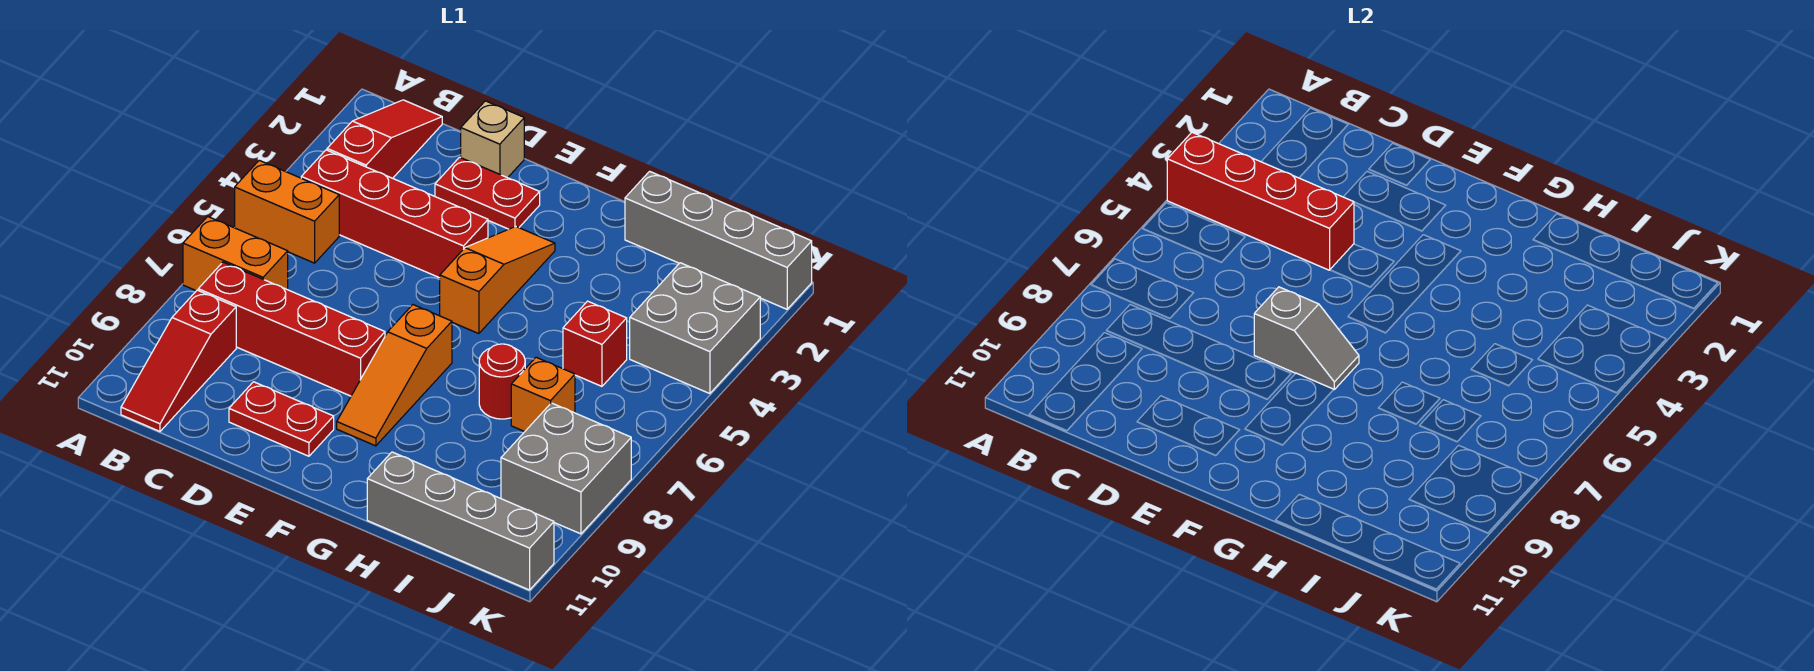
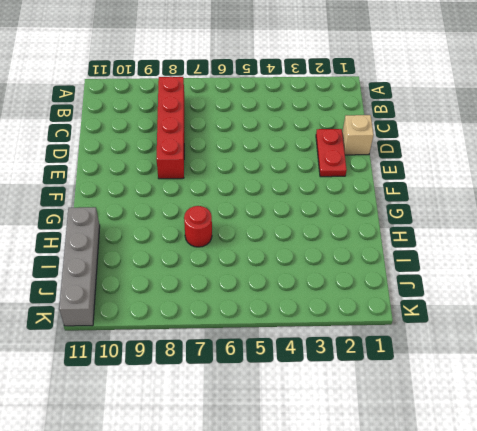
none -> orange brick A5:B5 level 1
none -> orange brick A7:B7 level 1
none -> red slope B1:B3 level 1 top 3

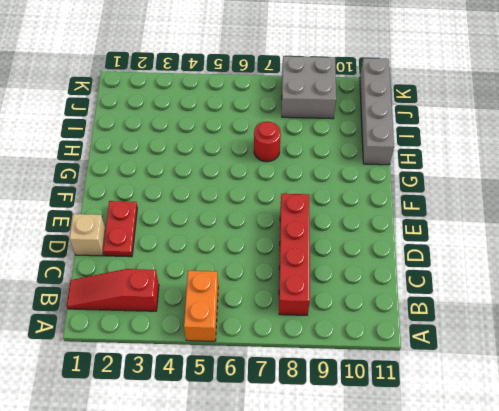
none -> orange brick A7:B7 level 1
none -> red brick B4:E4 level 1
none -> red slope B9:B11 level 1 top 9

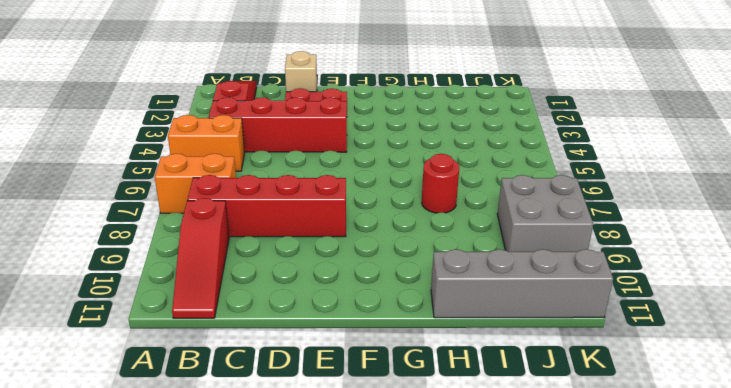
none -> red plate D10:E10 level 1
none -> orange slope F3:F5 level 1 top 5
none -> orange slope F7:F9 level 1 top 7

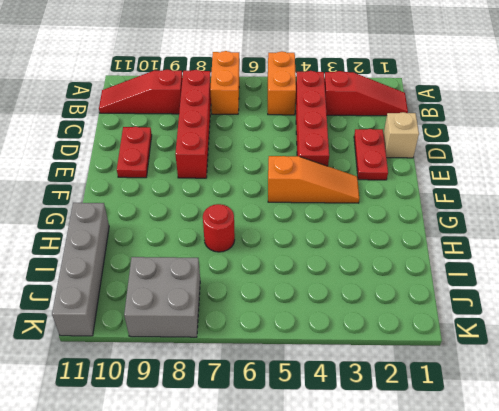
none -> orange slope F7:F9 level 1 top 7
none -> grey brick H1:K1 level 1
none -> red brick I5 level 1

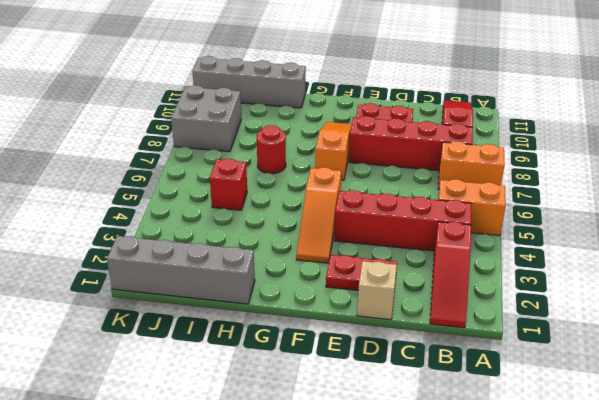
none -> orange brick I7 level 1
none -> grey brick J3:K4 level 1
none -> red brick A4:D4 level 2

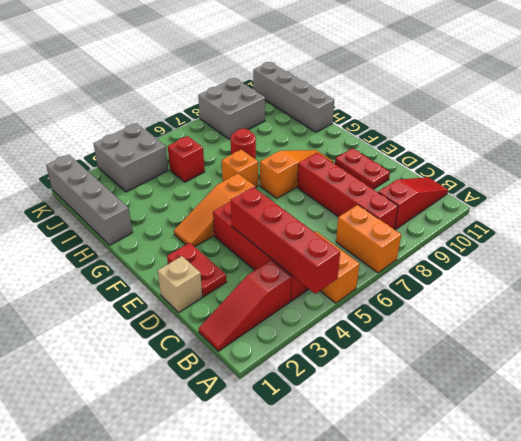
orange brick G6 level 1 -> orange brick I7 level 1
none -> grey slope E7:F7 level 2 top E

